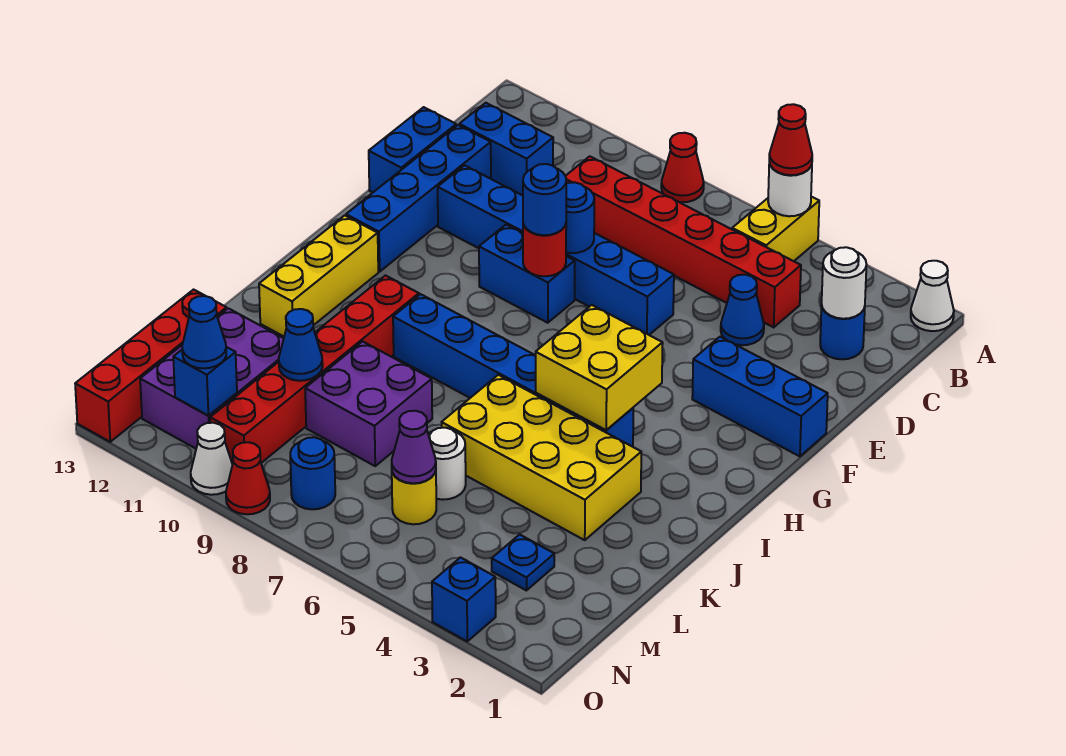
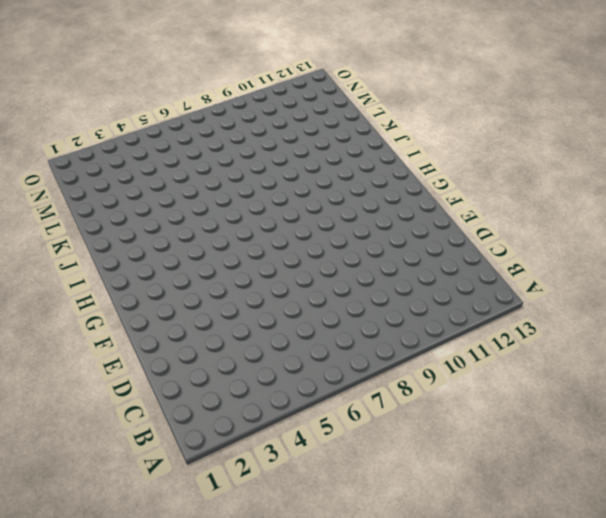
none -> white cone A1 level 1
none -> yellow brick A5:B5 level 1
none -> red cone A8 level 1
none -> blue round brick C2 level 1

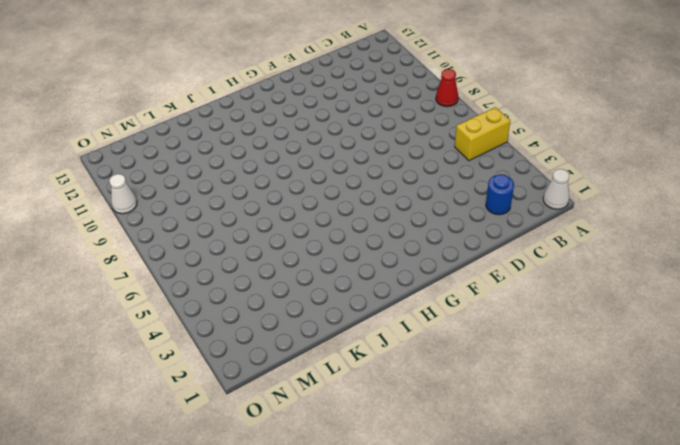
none -> red brick C4:C9 level 1
none -> blue brick C11:C12 level 1
none -> blue cone D4 level 1
none -> blue brick D12:G12 level 1

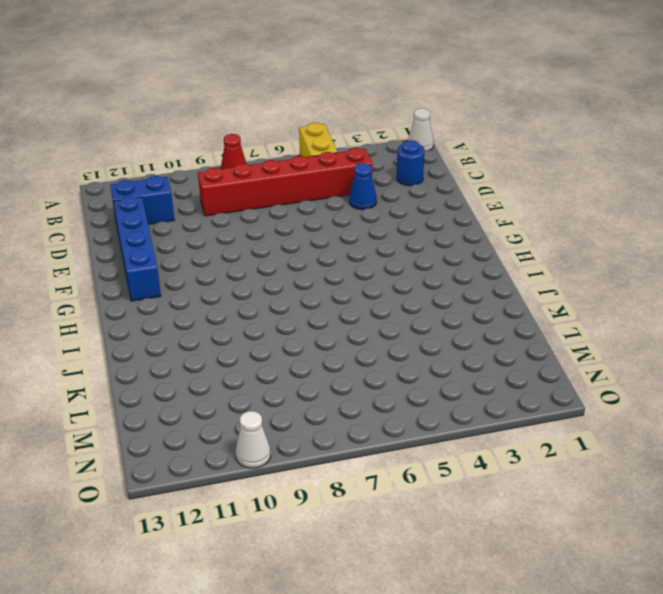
none -> blue brick D13:E13 level 1
none -> blue brick E6:E11 level 1
none -> blue brick F1:F3 level 1
none -> blue brick F8:F9 level 1

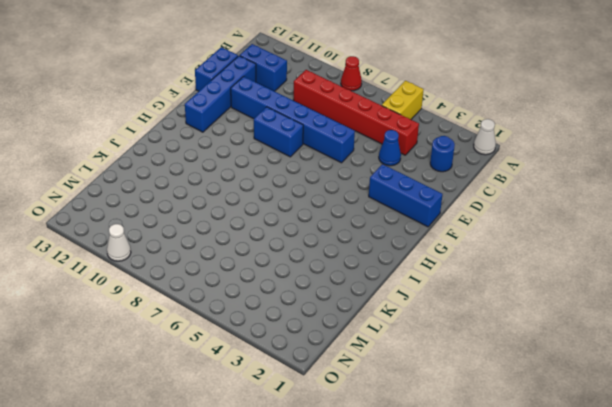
none -> yellow brick H12:J12 level 1
none -> blue brick I4:I9 level 1
none -> red brick I10:N10 level 1
none -> yellow brick J3:K6 level 1

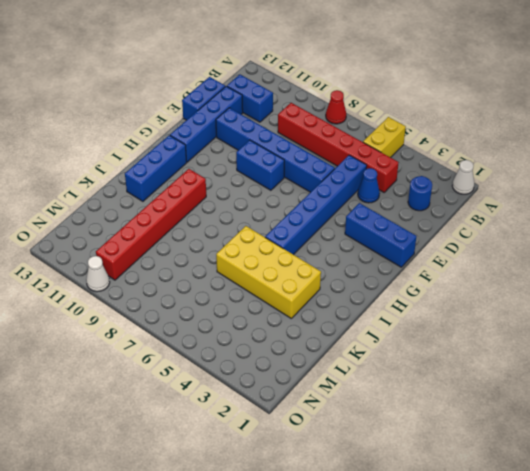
blue brick D5:I5 level 1 -> blue brick I4:I9 level 1
blue brick H12:J12 level 1 -> yellow brick H12:J12 level 1
none -> purple brick K8:L9 level 1
none -> white round brick L6 level 1
none -> purple brick L11:N12 level 1
none -> red brick L13:O13 level 1

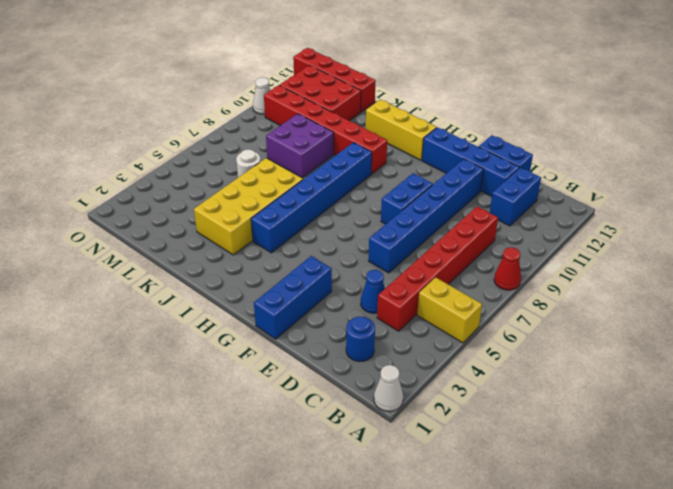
red brick L11:N12 level 1 -> purple brick L11:N12 level 1
none -> blue plate M3 level 1
none -> yellow round brick M6 level 1
none -> blue round brick N8 level 1
none -> blue brick O3 level 1

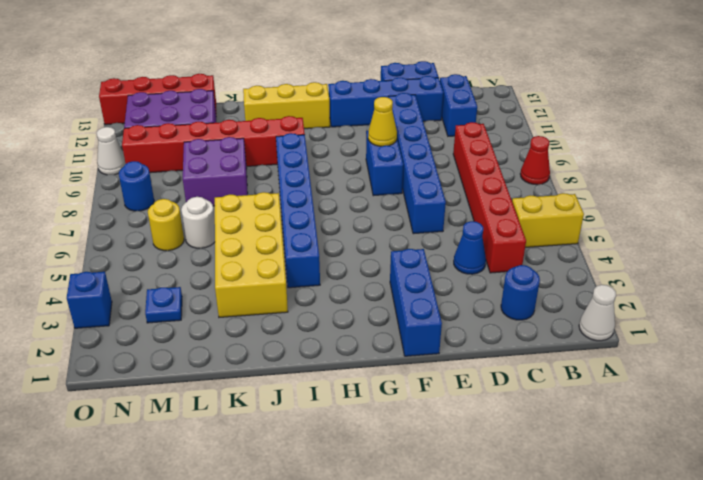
yellow cone F9 level 2 -> none
none -> red cone O9 level 1
none -> white round brick A5 level 2
none -> white round brick C2 level 2
none -> blue round brick E8 level 2

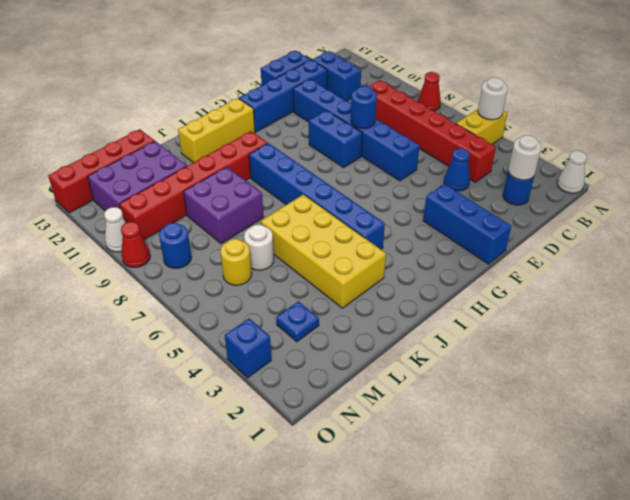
none -> red round brick F8 level 2
none -> yellow brick H4:I5 level 2
none -> blue cone L10 level 2
none -> purple cone M6 level 2

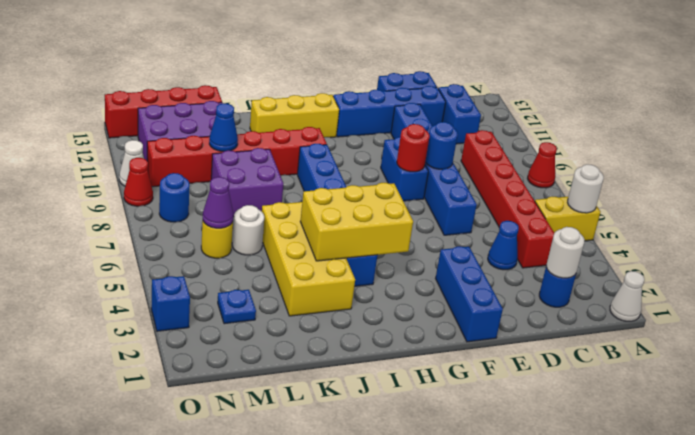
yellow brick H4:J5 level 2 -> yellow brick H4:I5 level 2
none -> blue brick N11 level 2
none -> red cone A5 level 3
none -> blue round brick F8 level 3
none -> blue cone N11 level 3

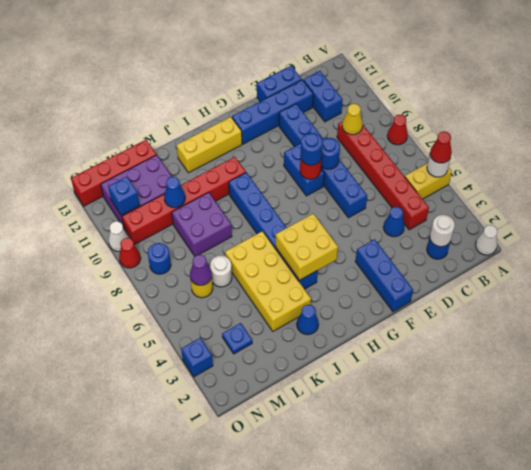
yellow cone C9 level 2 -> none
blue cone J2 level 1 -> blue cone N11 level 3

